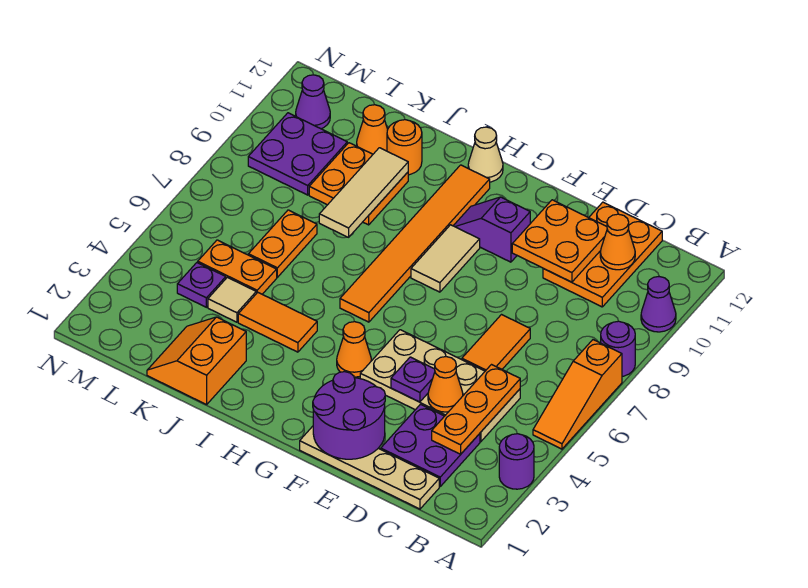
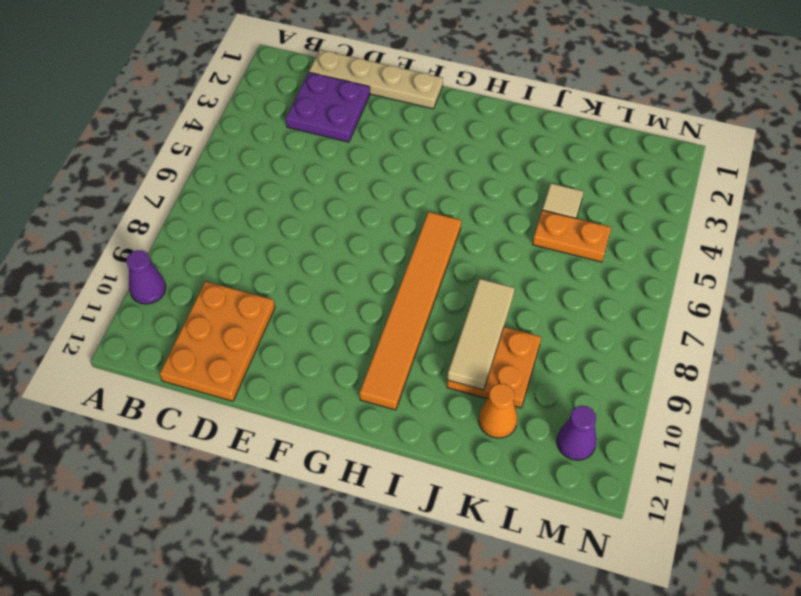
none -> purple round brick A3 level 1
none -> orange slope A5:A7 level 1 top 7
none -> purple round brick A8 level 1
none -> tan plate C4:F5 level 1

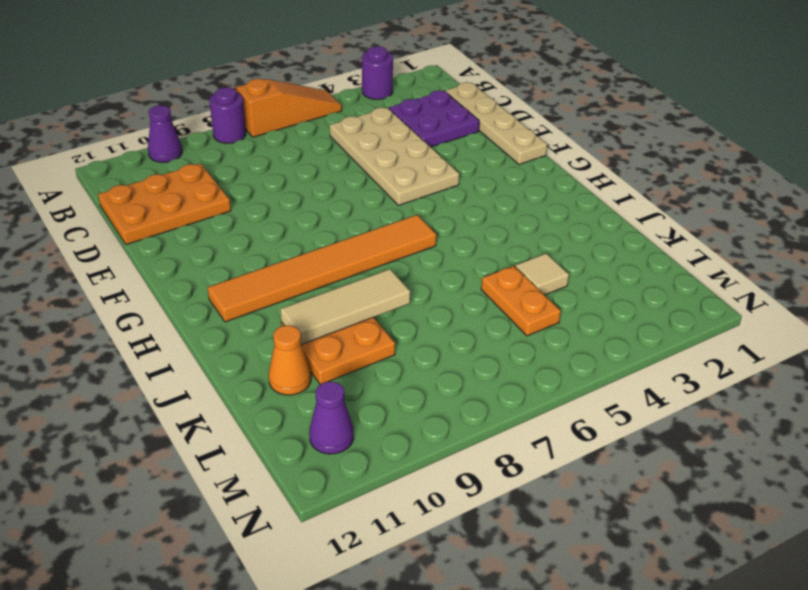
none -> orange tile D6:D7 level 1
none -> purple slope F10:G10 level 1 top F
none -> orange cone G4 level 1
none -> tan tile G8:G9 level 1

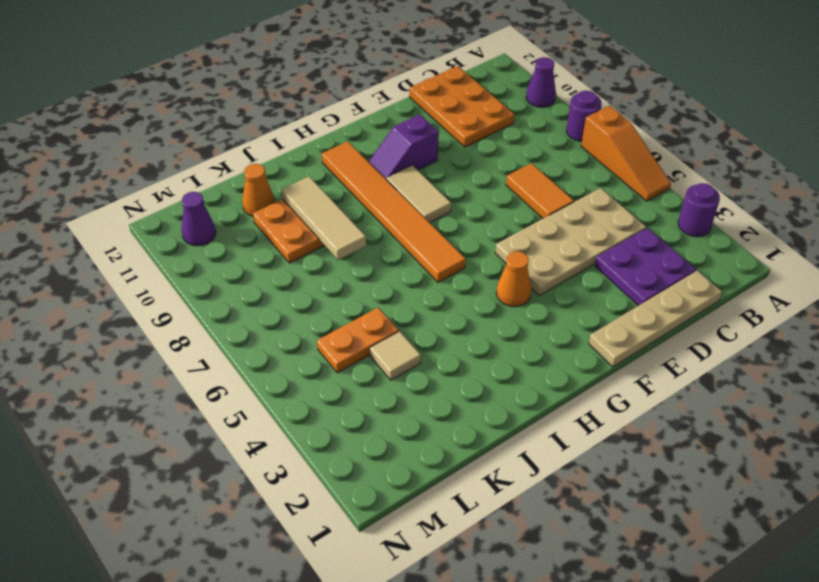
none -> tan cone H12 level 1
none -> orange tile I4:J4 level 1
none -> orange slope J1:K2 level 1 top J
none -> orange round brick J11 level 1

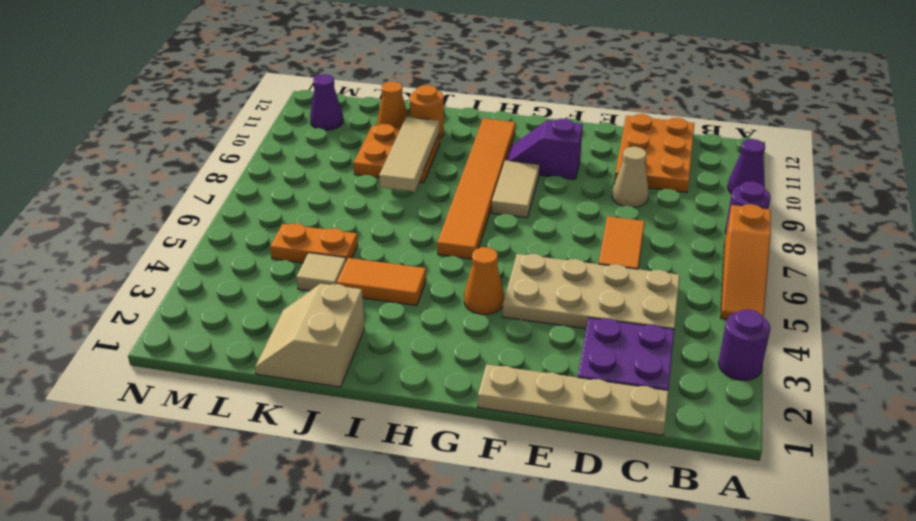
tan cone D9 level 1 -> tan cone H12 level 1
tan slope J1:K2 level 1 top J -> orange slope J1:K2 level 1 top J
none -> orange plate K6:K7 level 1
none -> purple plate L4 level 1
none -> purple plate L9:M10 level 1
none -> orange plate C3:C5 level 2

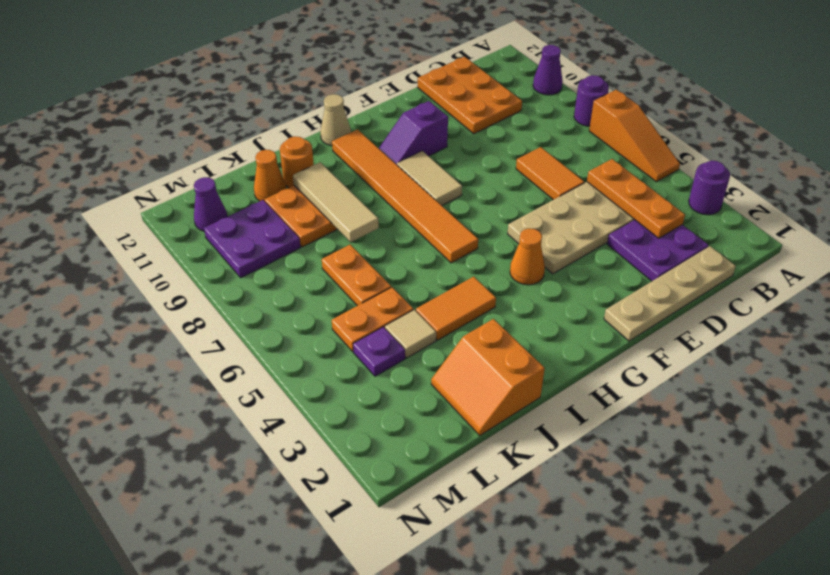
none -> orange cone C11 level 2
none -> orange cone D4 level 2
none -> orange plate D10:E11 level 2
none -> purple round brick E1:F2 level 2

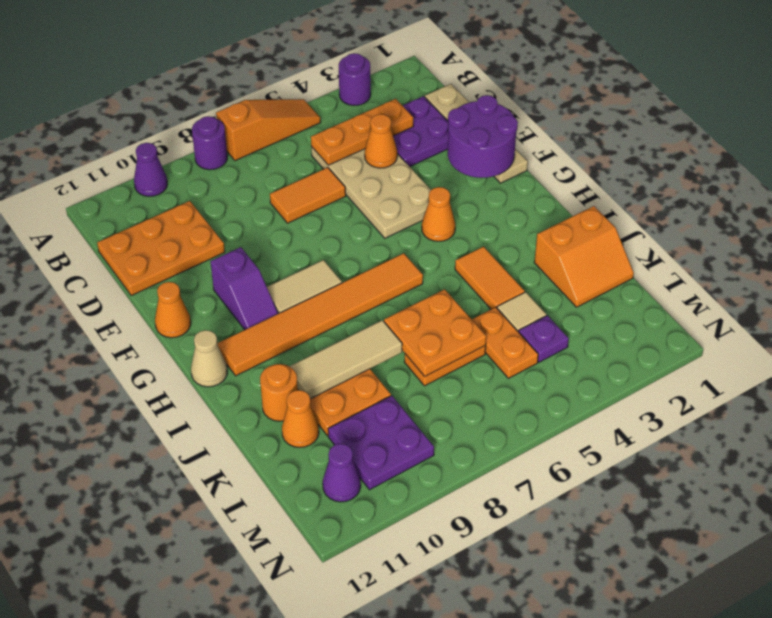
orange cone F12 level 1 -> orange cone C11 level 2
orange plate J6:K7 level 2 -> orange plate D10:E11 level 2
none -> purple plate E4 level 2

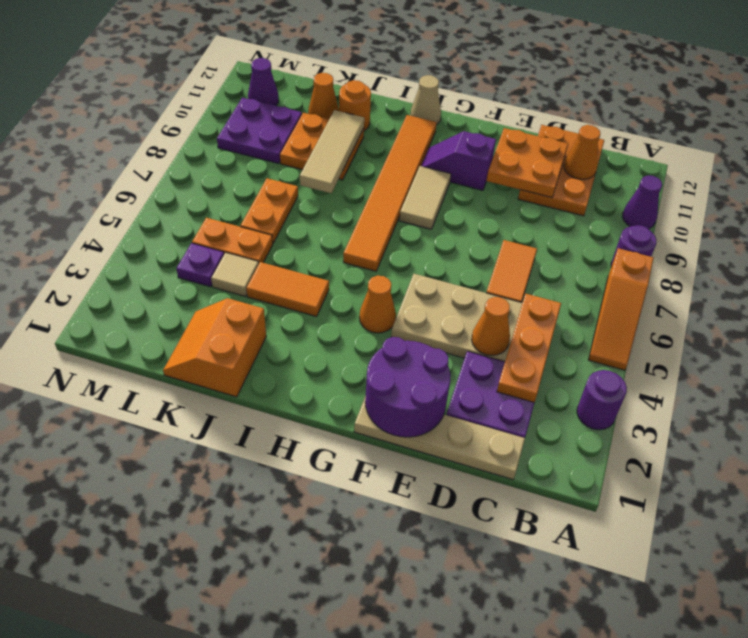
none -> purple plate E4 level 2

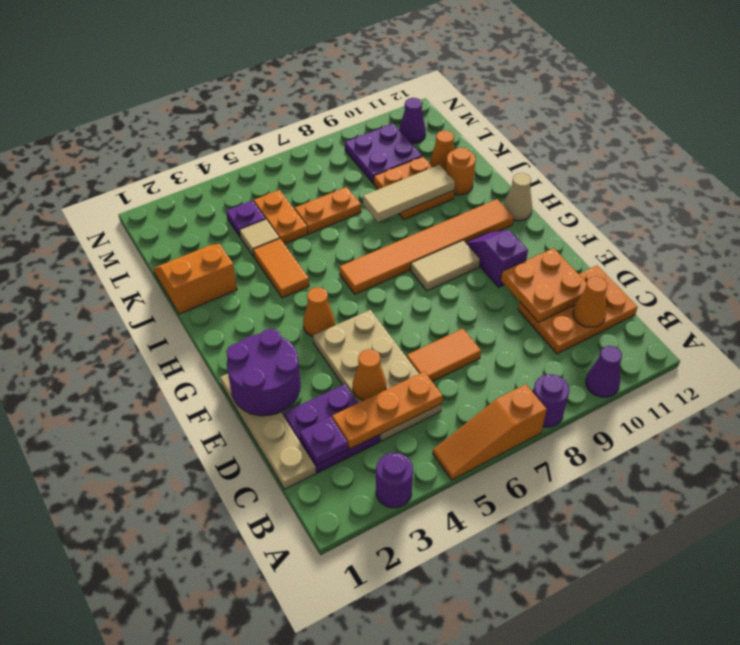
purple plate C2 level 2 -> purple plate E4 level 2

